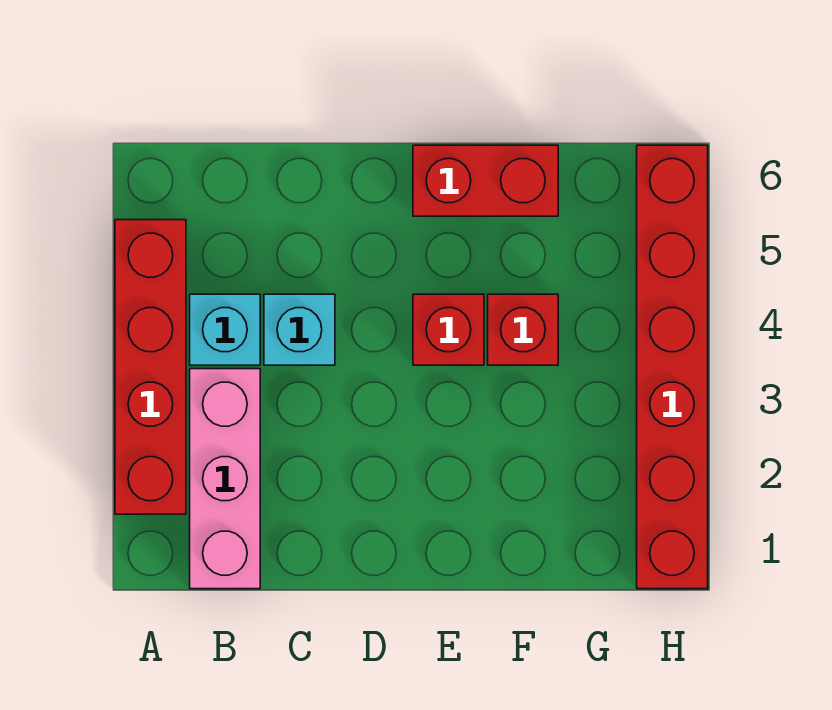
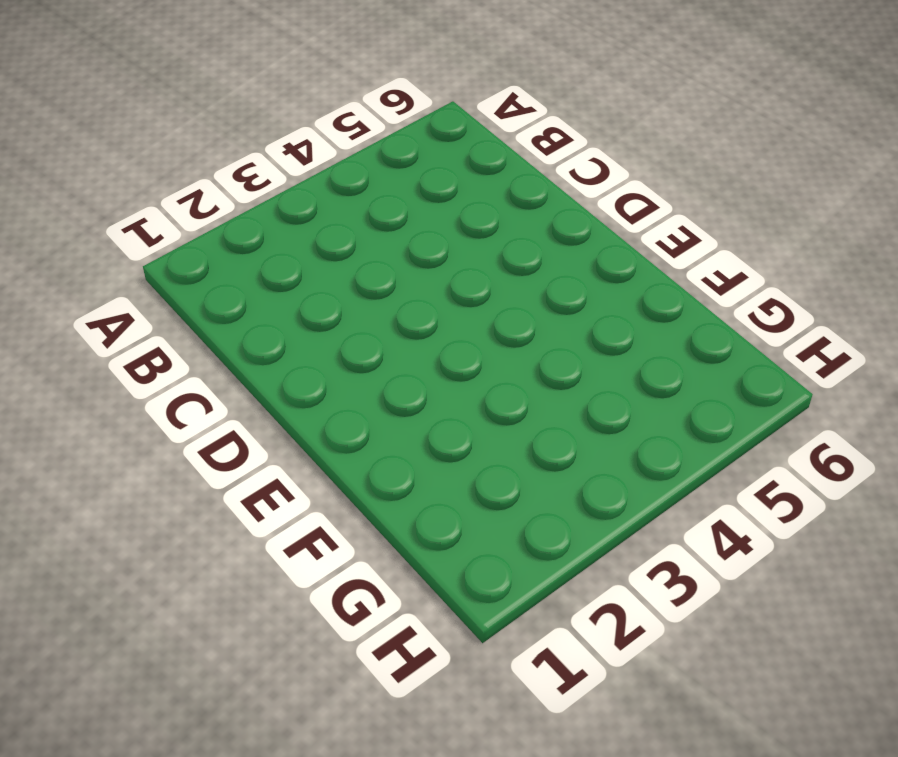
none -> red brick A2:A5 level 1
none -> pink brick B1:B3 level 1

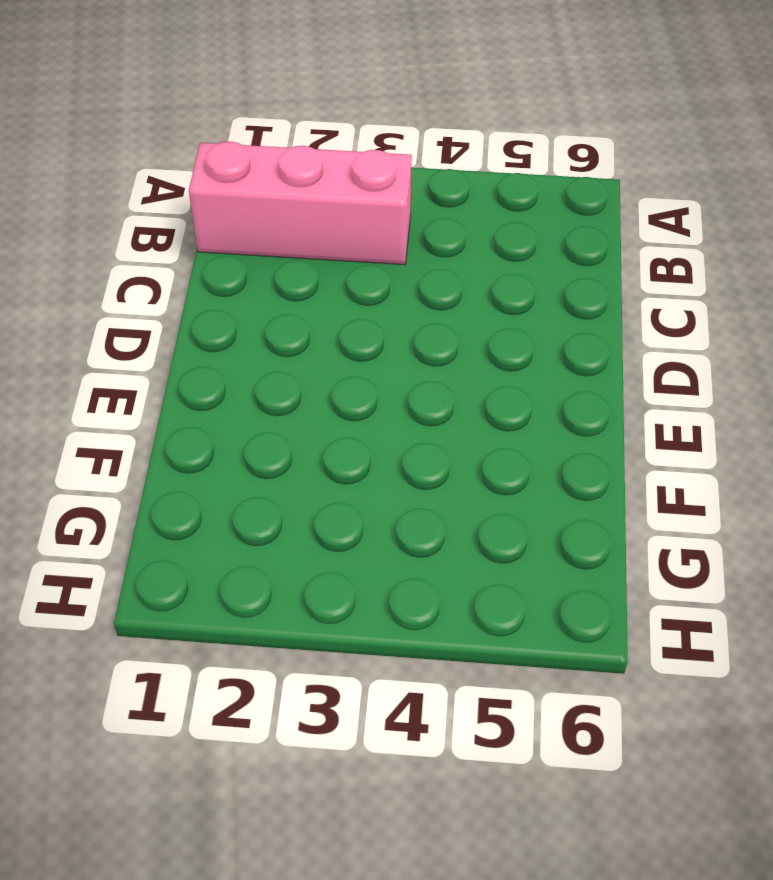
none -> red brick A2:A5 level 1
none -> cyan brick B4 level 1

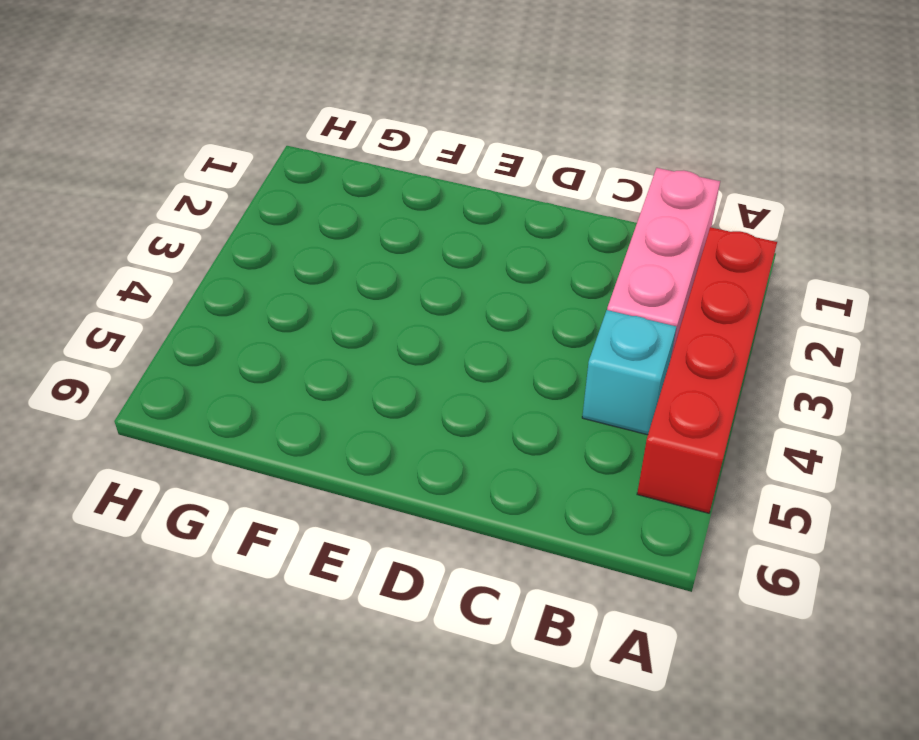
none -> cyan brick C4 level 1
none -> red brick E4 level 1

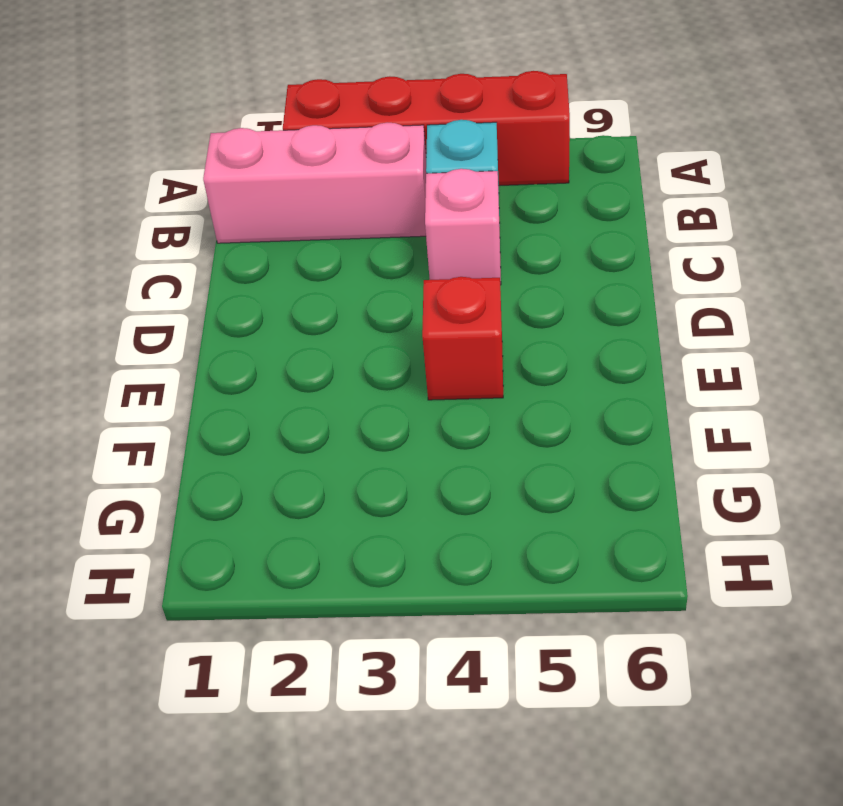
pink brick C4 level 1 -> cyan brick C4 level 1
none -> red brick E6:F6 level 1
none -> red brick F4 level 1

